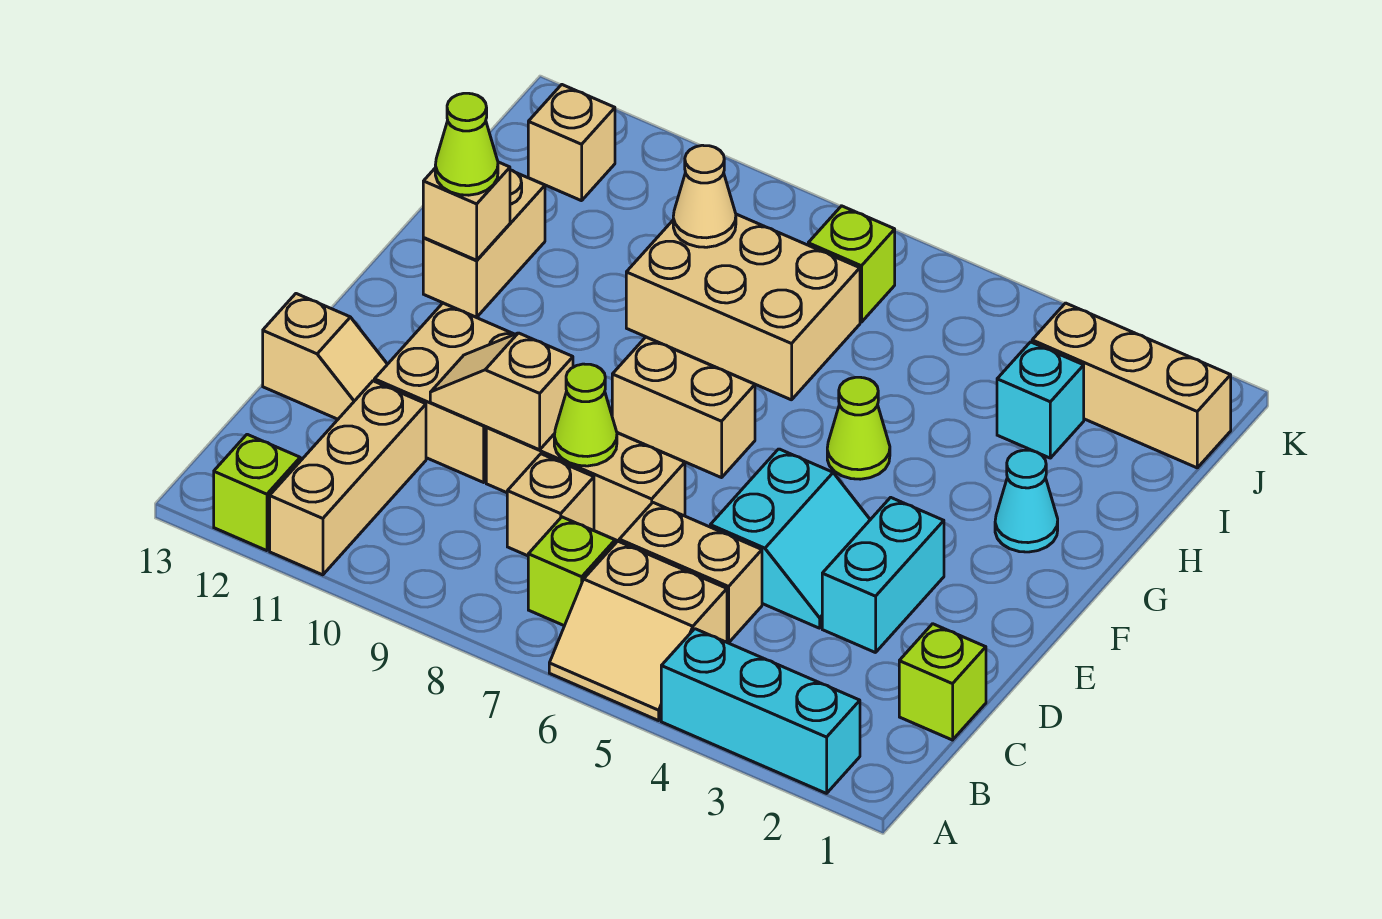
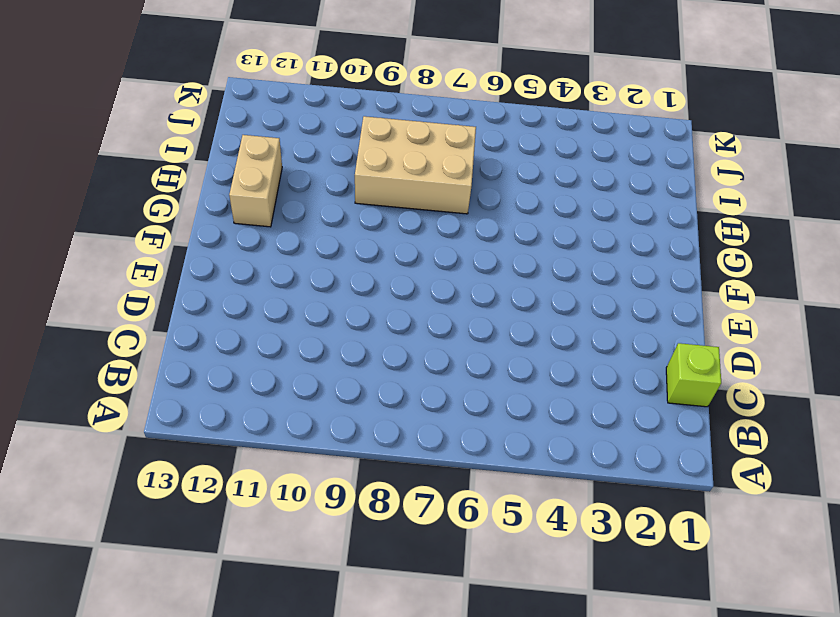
none -> cyan brick A2:A4 level 1
none -> tan slope A5:B6 level 1 top B
none -> tan brick A11:C11 level 1

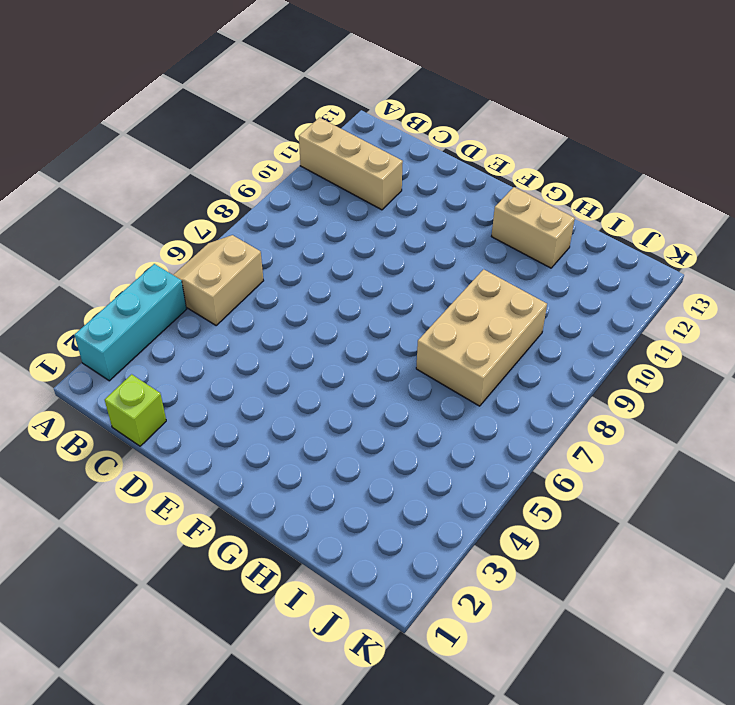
none -> lime brick A12 level 1
none -> lime brick B7 level 1
none -> tan brick C5:C6 level 1

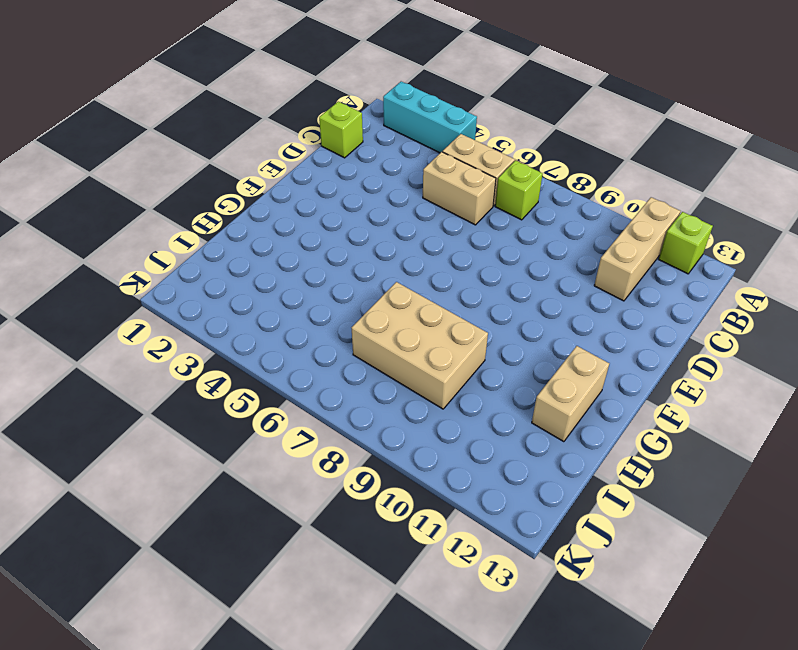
none -> tan brick C8 level 1
none -> cyan brick D3:E3 level 1
none -> cyan slope D4:E5 level 1 top 5

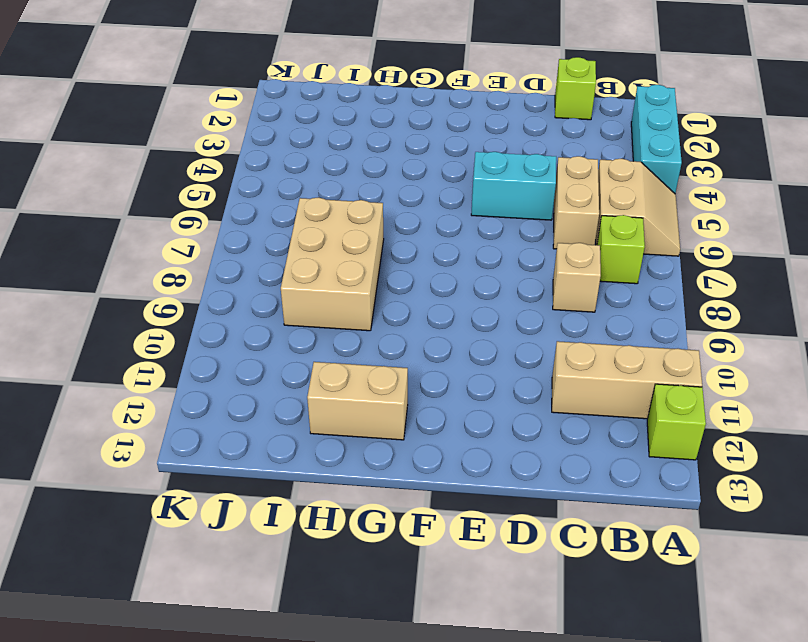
none -> cyan brick D3:E3 level 1
none -> tan brick D7:D9 level 1
none -> tan brick D10:E11 level 1

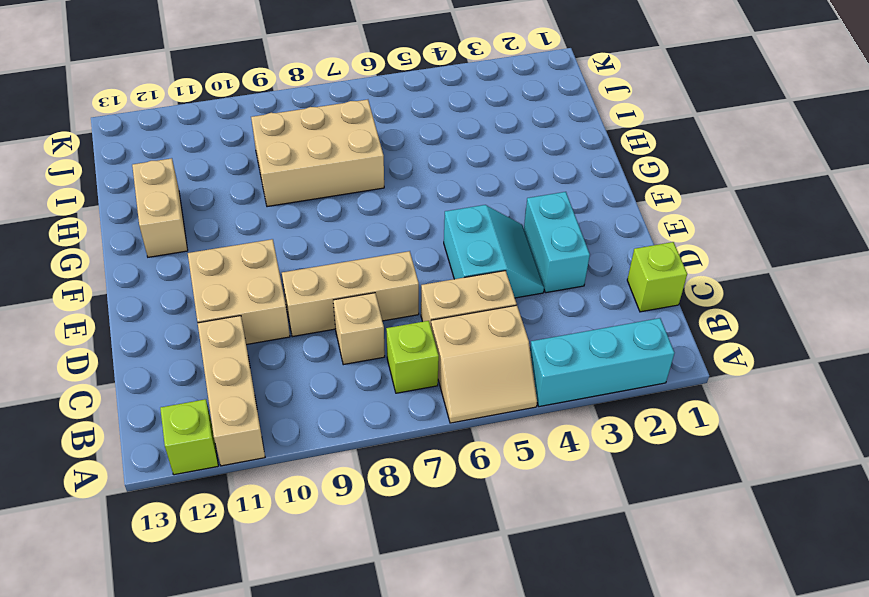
none -> tan slope D12:D13 level 1 top 13
none -> tan brick F7:F8 level 1
none -> cyan cone G2 level 1

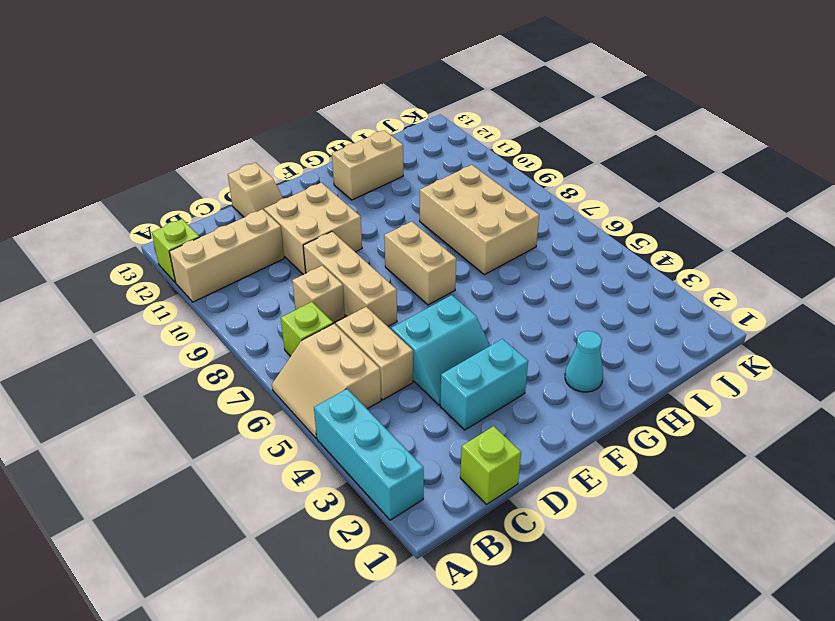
none -> lime cone G5 level 1
none -> cyan brick I3 level 1
none -> tan brick J1:J3 level 1

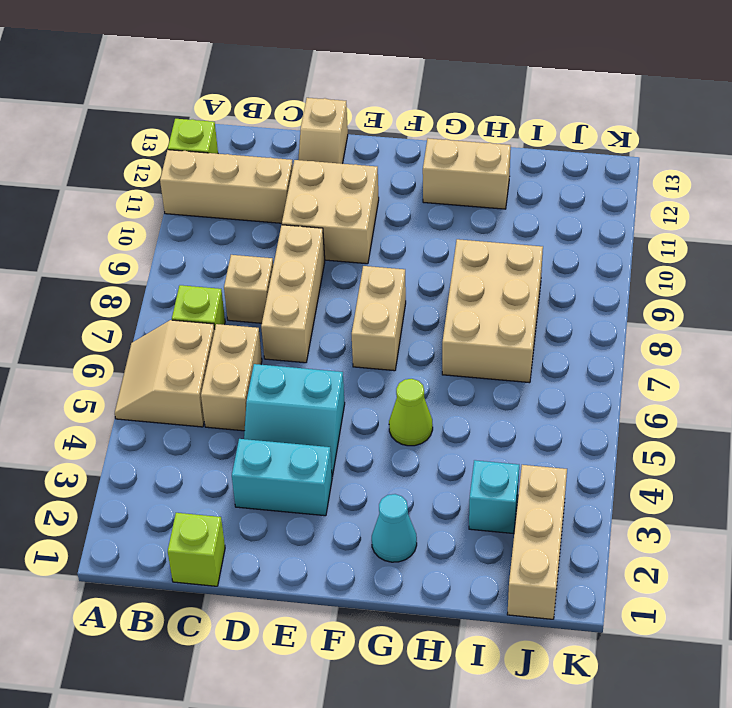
none -> cyan brick A2:A4 level 1
none -> lime brick J7 level 1
none -> tan brick J12 level 1

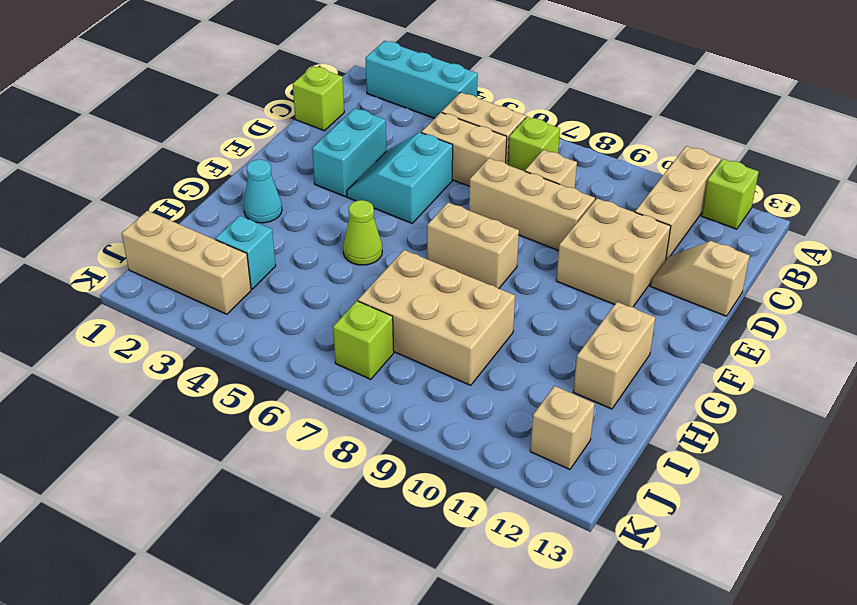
none -> lime cone D8 level 2
none -> tan slope D9:D10 level 2 top 9
none -> tan brick G12 level 2

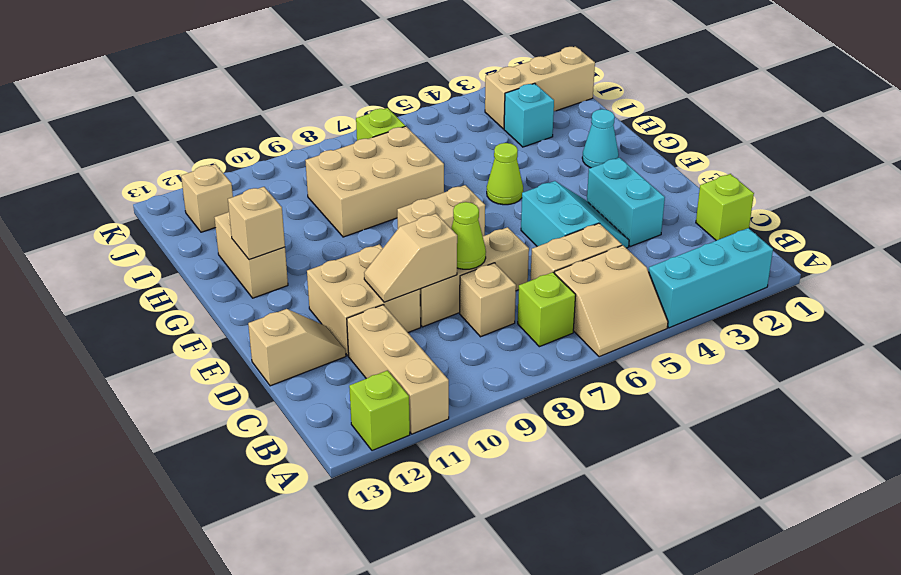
none -> tan cone I9 level 2
none -> lime cone G12 level 3

